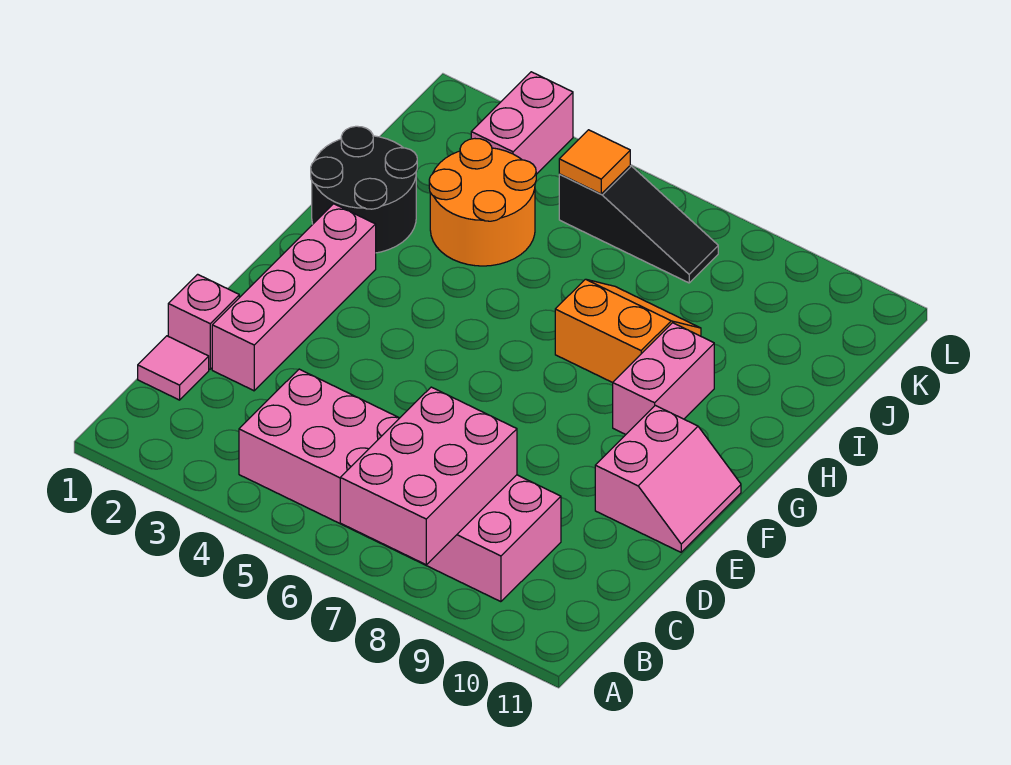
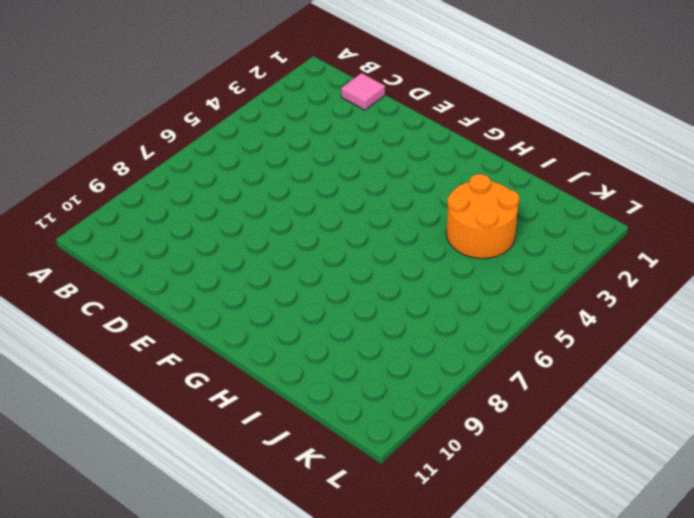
none -> pink brick B4:C9 level 1
none -> pink brick D1 level 1
none -> pink brick D2:G2 level 1

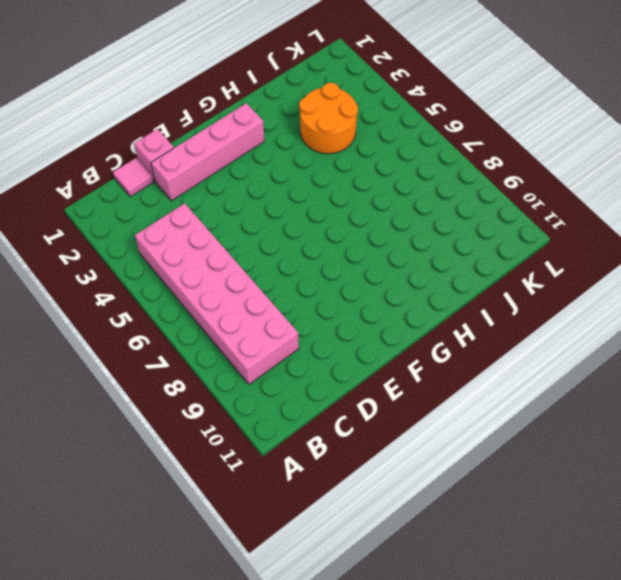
none -> pink slope E10:F11 level 1 top 10
none -> pink brick G9:H9 level 1
none -> black round brick H1:I2 level 1

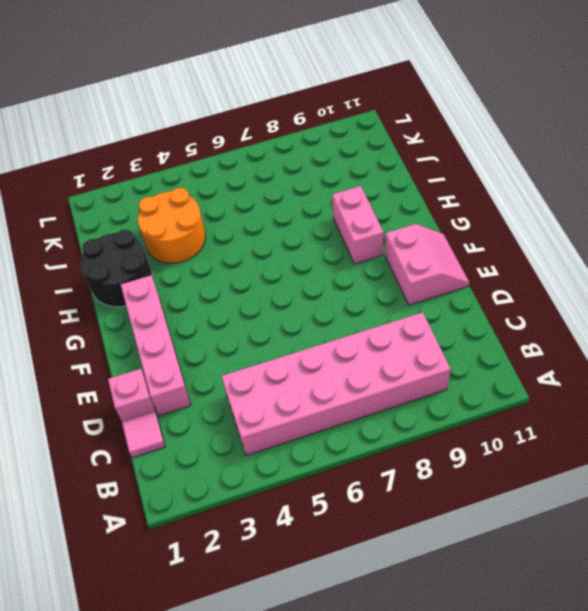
none -> orange slope H7:I8 level 1 top H
none -> pink brick K3:L3 level 1
none -> black slope K5:K7 level 1 top 5

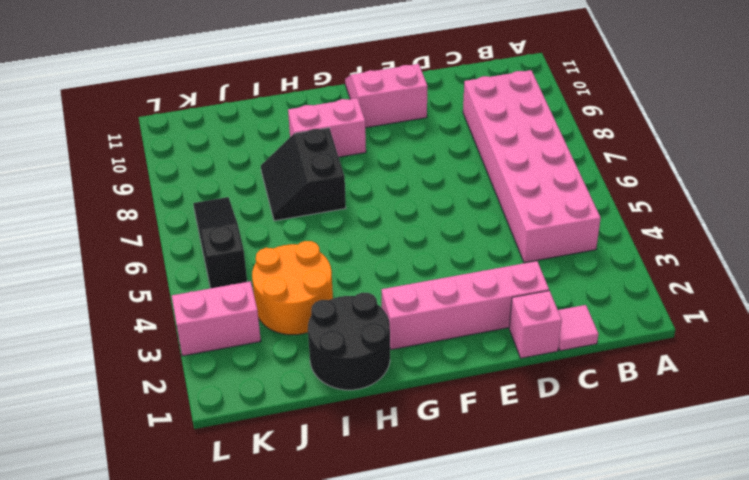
black slope H7:I8 level 1 top H -> orange slope H7:I8 level 1 top H
none -> pink brick A7:C8 level 2
none -> orange tile K5 level 2

